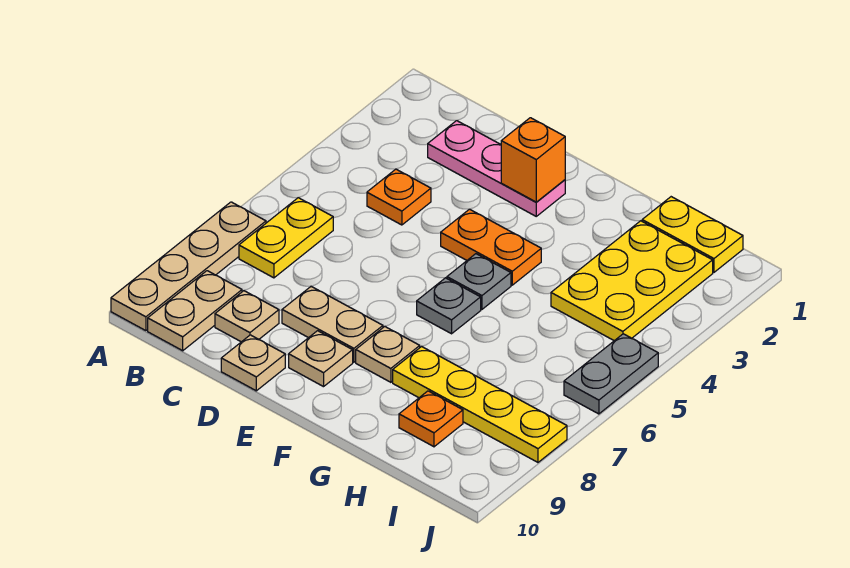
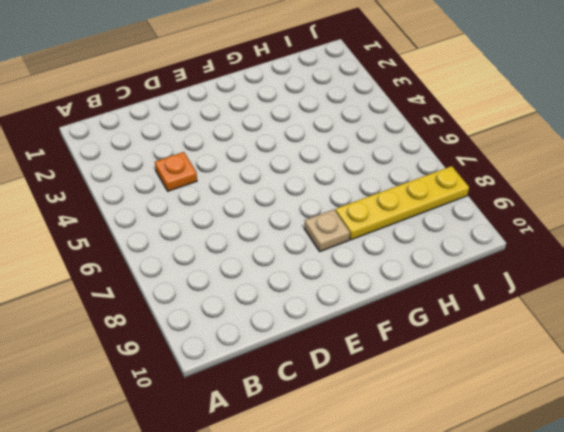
none -> tan plate A7:A10 level 1
none -> yellow plate B6:B7 level 1
none -> tan plate B9:B10 level 1

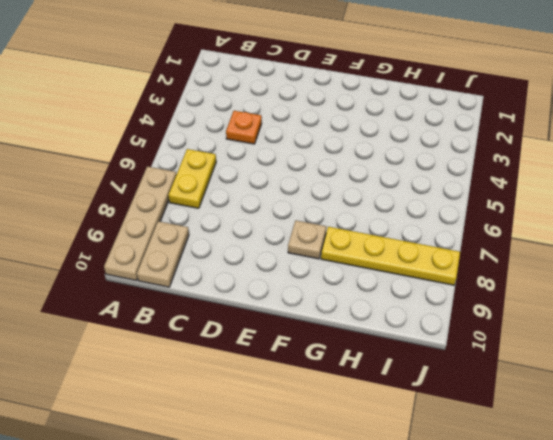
none -> pink plate C2:E2 level 1
none -> tan plate C9 level 1
none -> tan plate D8:E8 level 1

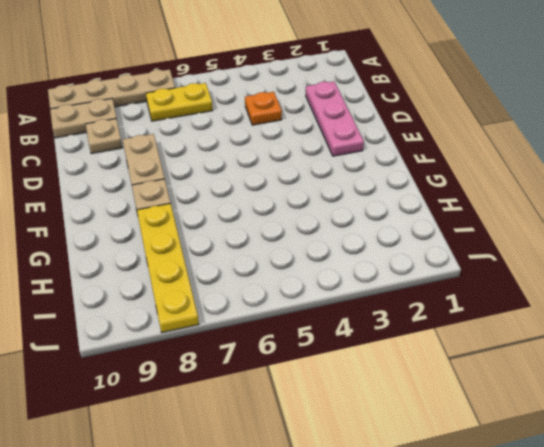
none -> tan plate D10 level 1
none -> orange plate E4:F4 level 1
none -> tan plate E9 level 1

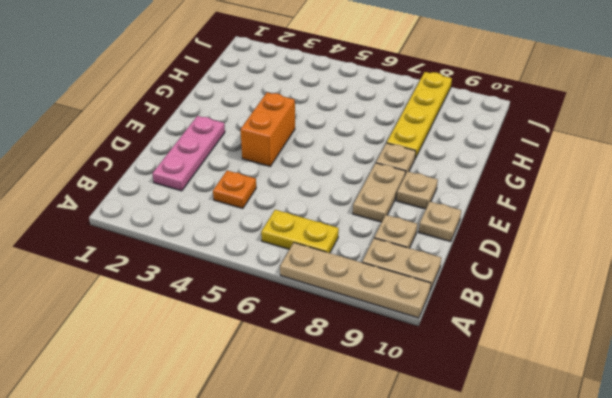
orange brick E4:F4 level 1 -> orange plate E4:F4 level 1
none -> grey plate F5 level 1
none -> grey plate F6 level 1
none -> yellow plate H1:I1 level 1

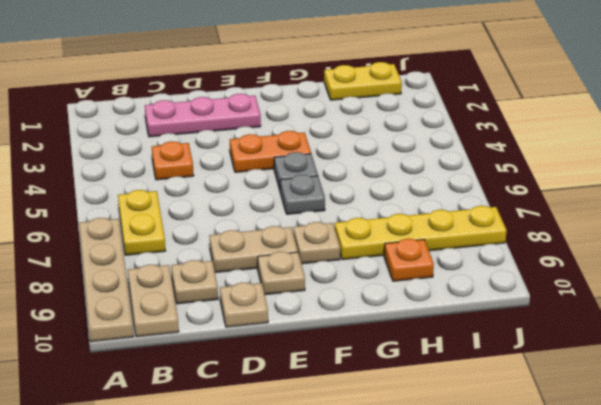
none -> yellow plate H2:I4 level 1
none -> grey plate J5:J6 level 1
none -> orange brick E2 level 2

